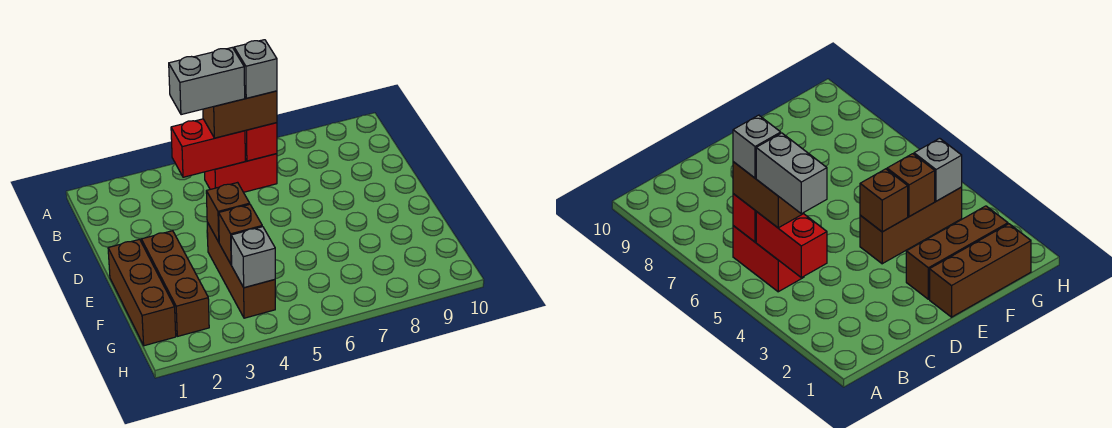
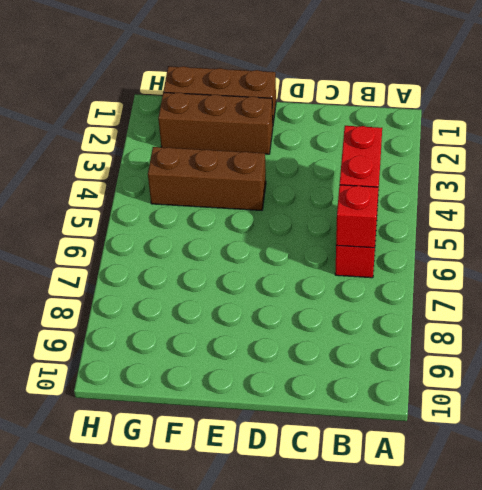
none -> brown brick E4 level 2
none -> brown brick F4 level 2
none -> grey brick G4 level 2

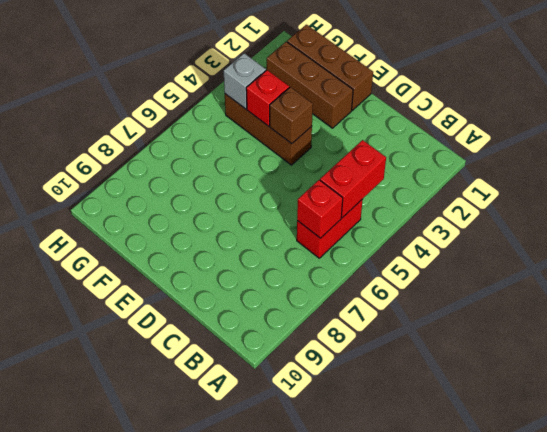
red brick F4 level 2 -> brown brick F4 level 2
none -> brown brick B5:B6 level 3
none -> grey brick B4:B5 level 4
none -> grey brick B6 level 4

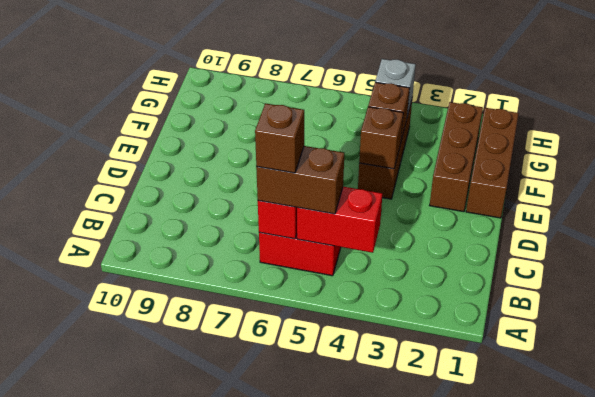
brown brick B6 level 4 -> grey brick B6 level 4
none -> grey brick B4:B5 level 4

